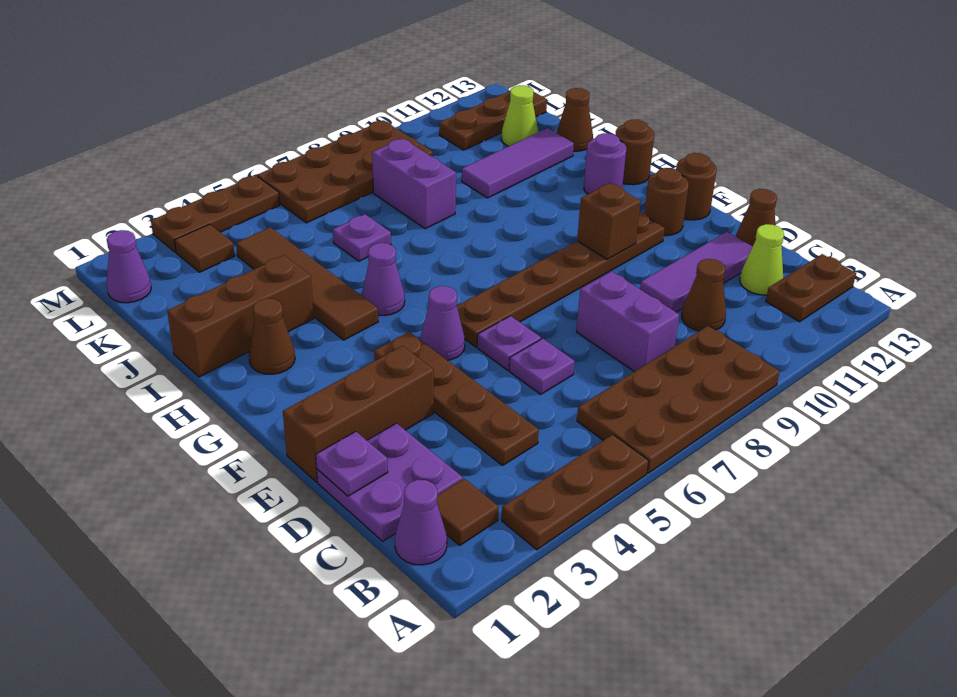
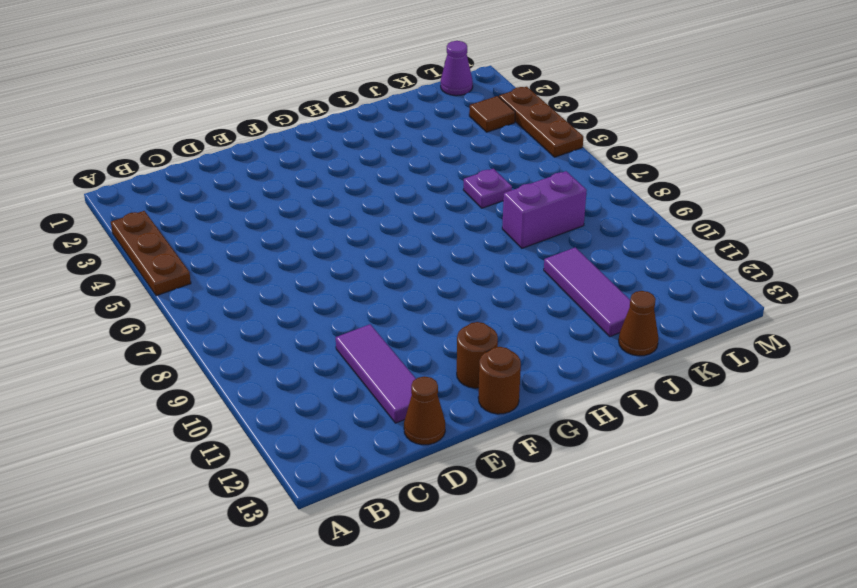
none -> brown plate A6:B9 level 1
none -> purple cone B1 level 1
none -> brown tile B2 level 1
none -> brown plate B12:B13 level 1

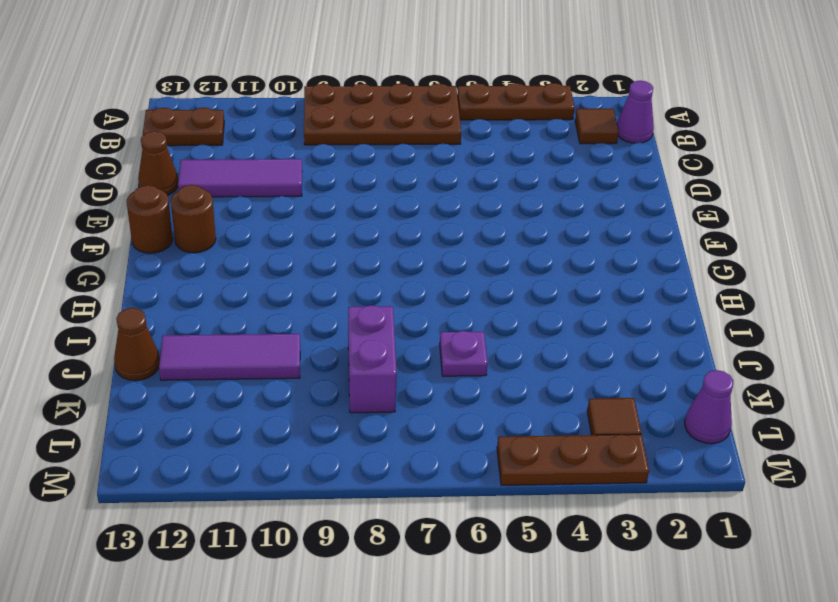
none -> purple plate C1:D2 level 1
none -> brown plate C4:F4 level 1
none -> purple brick C8:D8 level 1
none -> brown cone C10 level 1

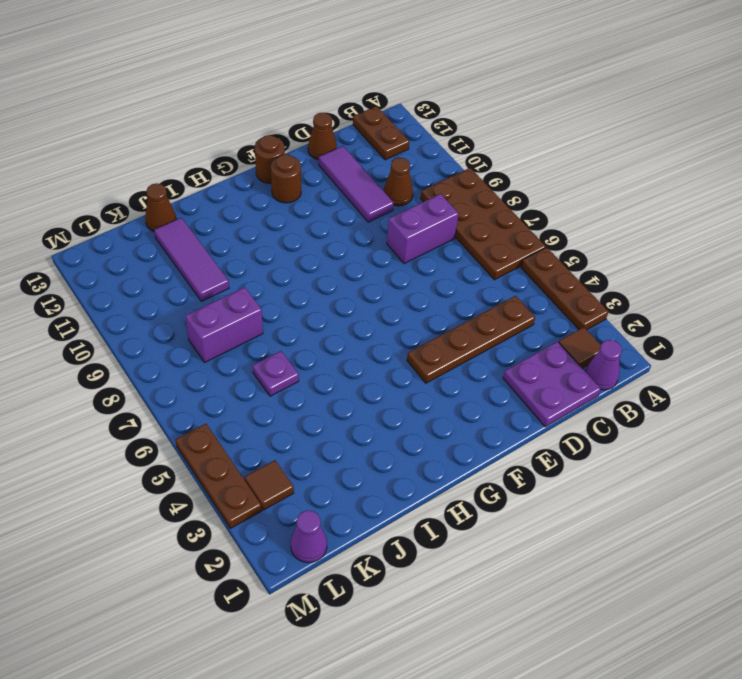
none -> lime cone C12 level 1
none -> purple plate D6 level 1
none -> brown brick E1:E3 level 1
none -> purple plate E6 level 1

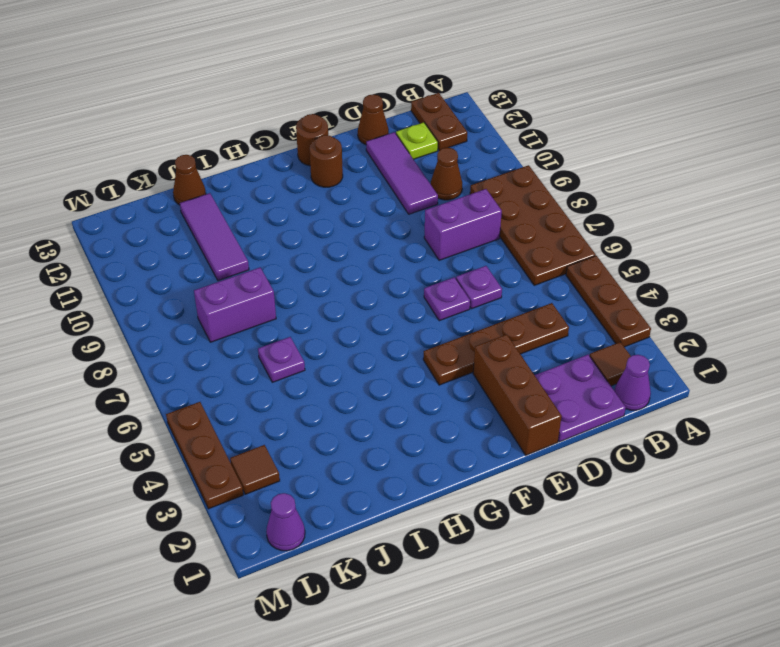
lime plate C12 level 1 -> lime cone C12 level 1
none -> purple cone F5 level 1
none -> brown plate F6:F11 level 1
none -> brown cone H2 level 1
none -> brown tile H4:K4 level 1

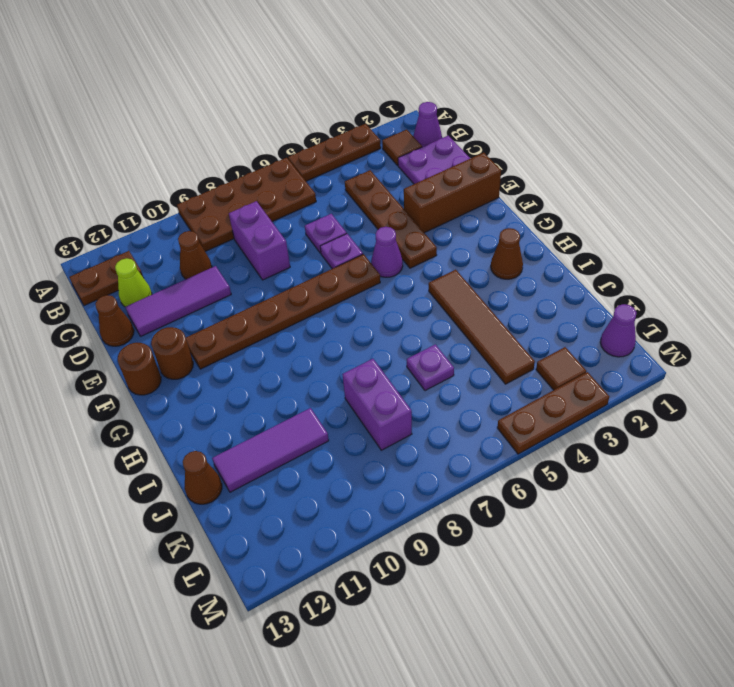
none -> purple cone H5 level 1
none -> purple round brick H12 level 1
none -> brown round brick H13 level 1
none -> brown brick I1:I3 level 1

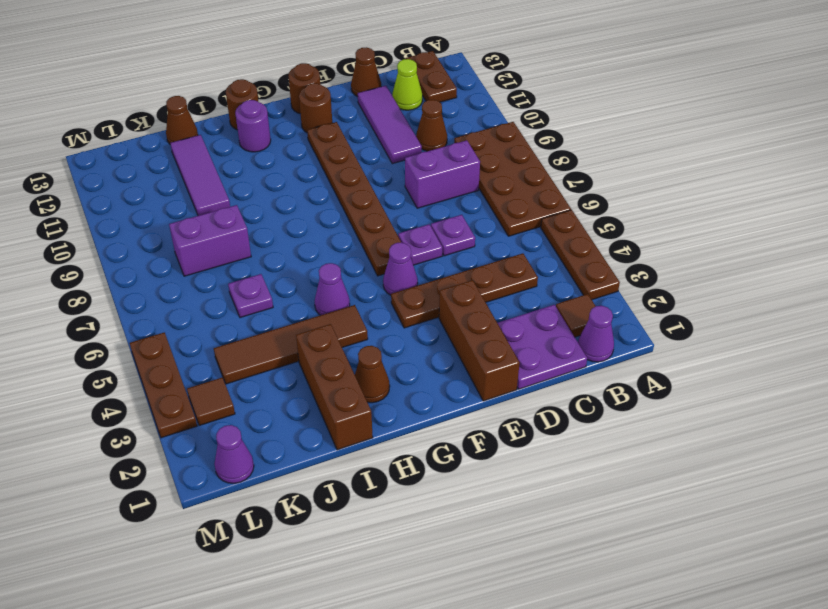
none -> lime cone K12 level 1
none -> brown plate L6:M9 level 1
none -> brown plate L11:L13 level 1
none -> purple plate D1 level 2

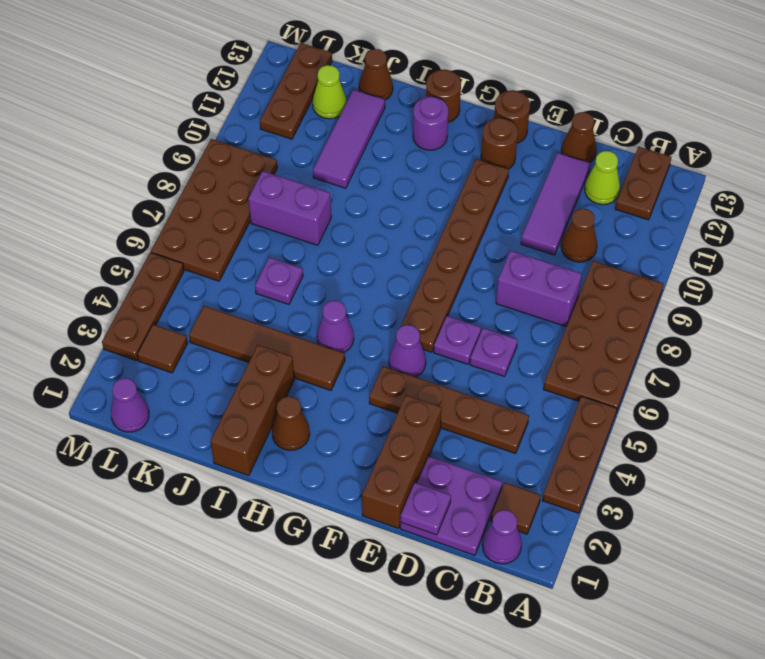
none -> brown brick F10 level 2

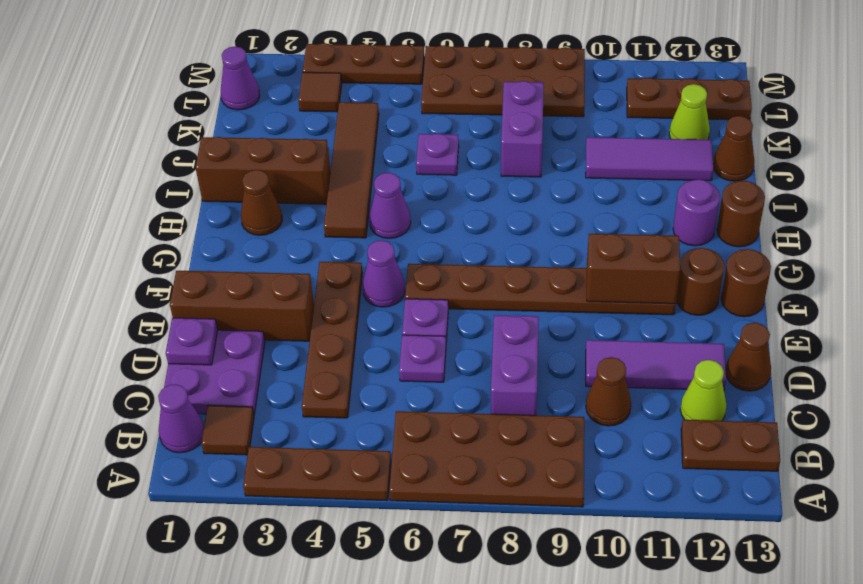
brown brick F10:F11 level 2 -> brown brick F10 level 2

